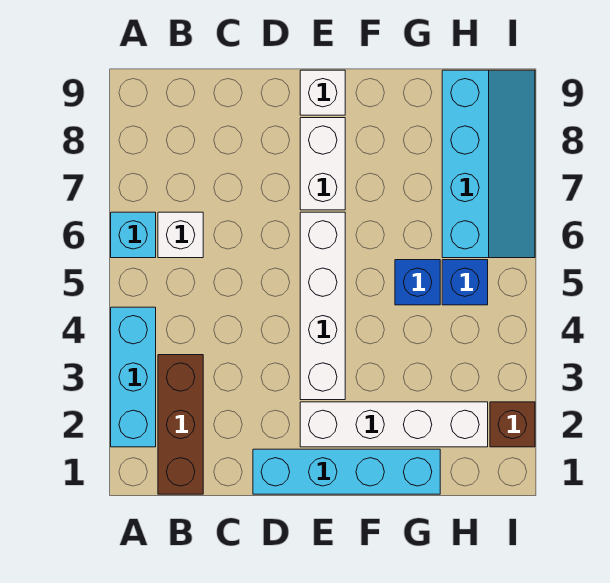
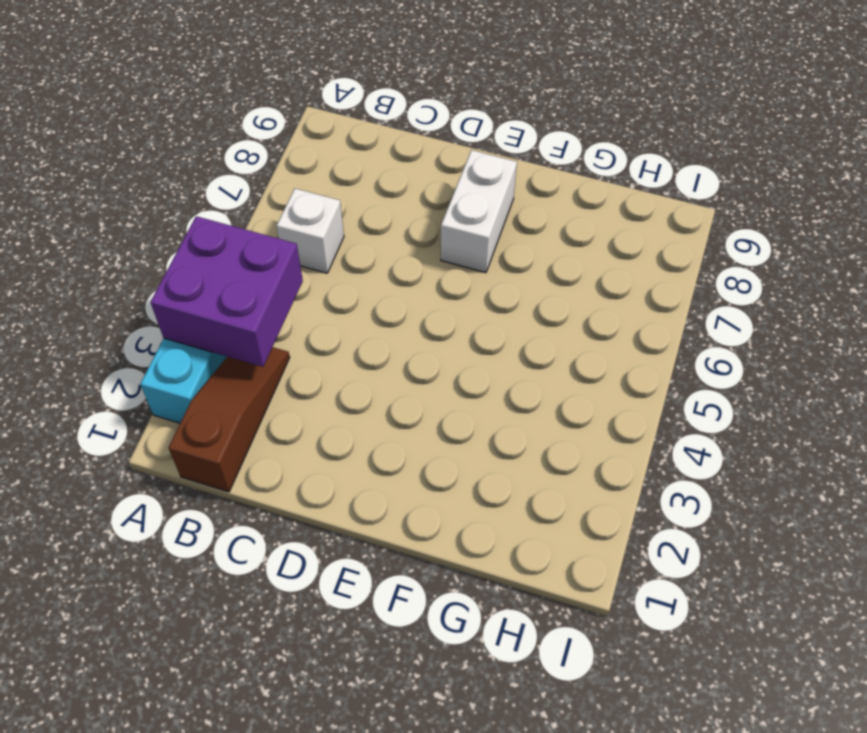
purple brick A3:B4 level 2 -> none
brown slope B1:B3 level 1 top 1 -> brown brick B1:B3 level 1
none -> cyan brick A6 level 1
none -> cyan brick D1:G1 level 1
none -> white brick E2:H2 level 1

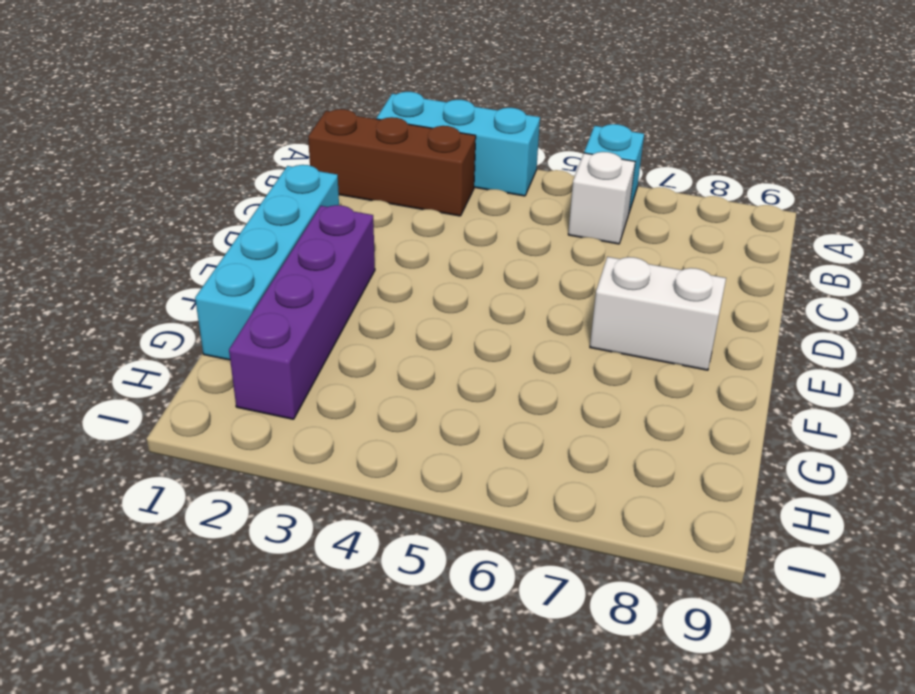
purple brick E2:H2 level 1 -> white brick E2:H2 level 1
none -> white brick E3:E6 level 1
none -> white brick E9 level 1
none -> blue brick G5 level 1

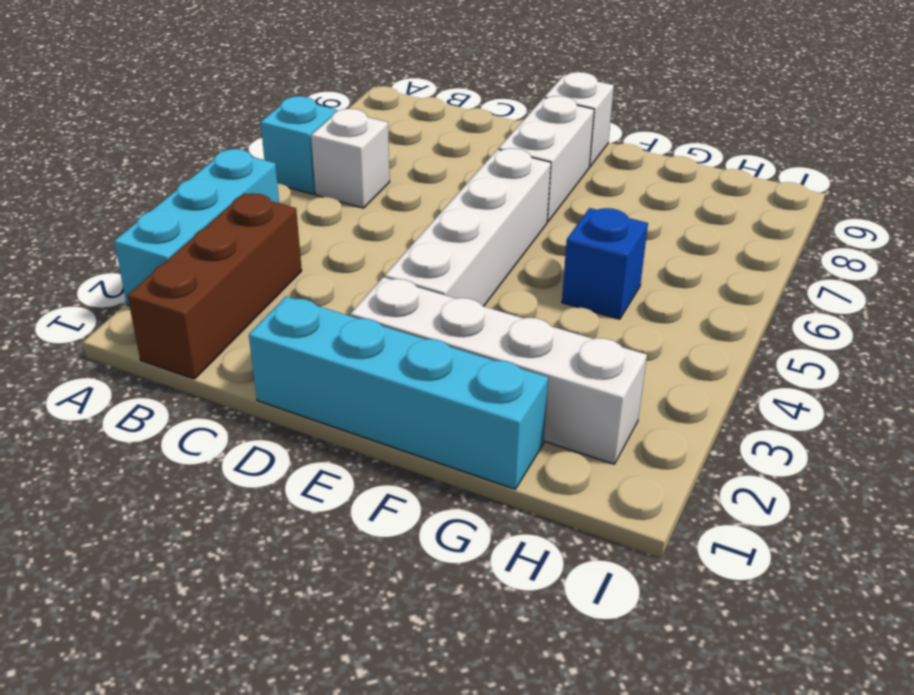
none -> blue brick H5 level 1
none -> cyan slope H6:I9 level 1 top H
none -> brown brick I2 level 1

